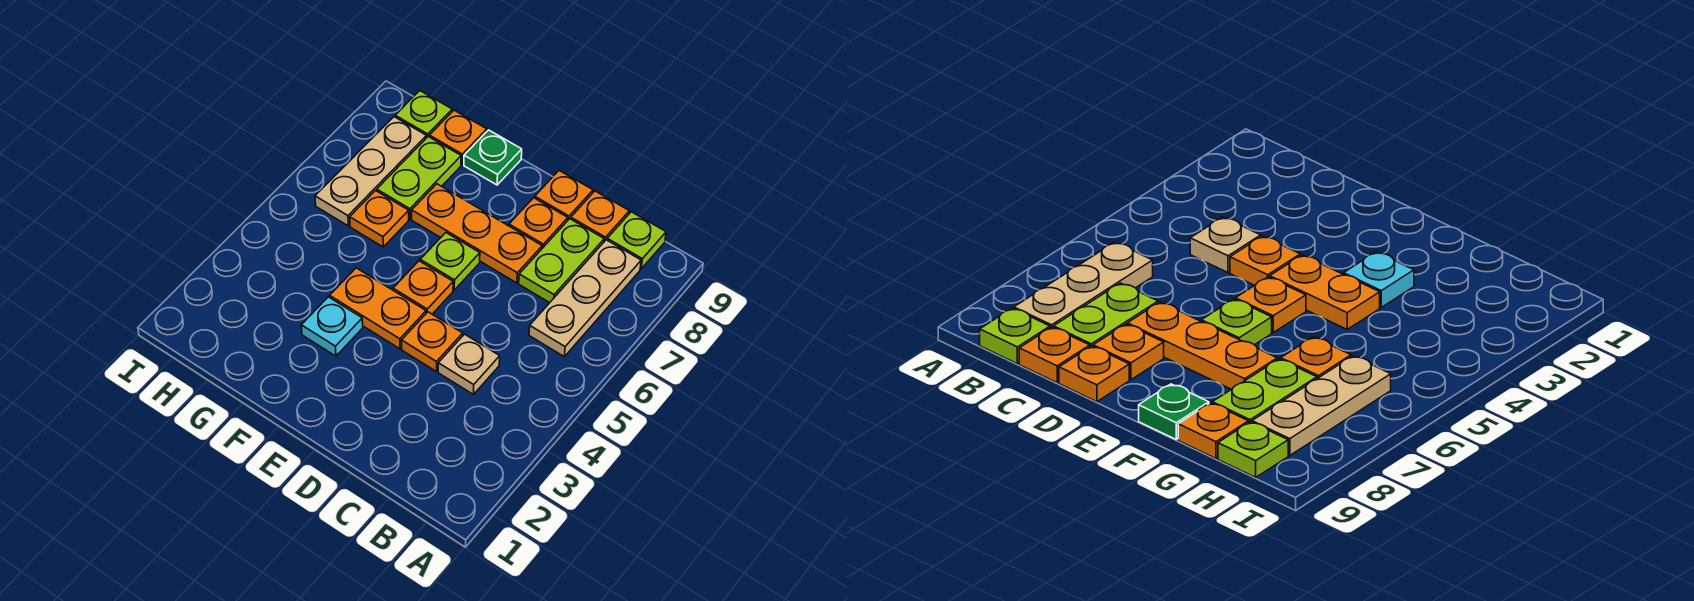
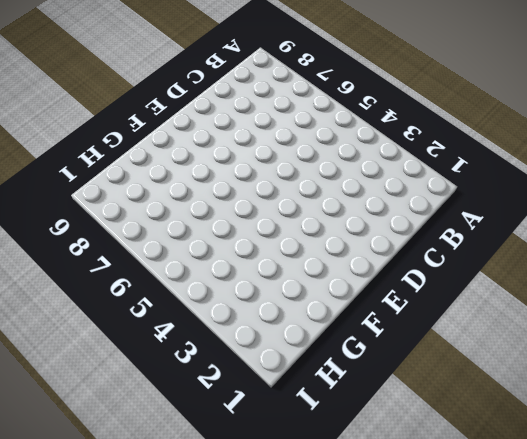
none -> tan plate B6:B8 level 1
none -> lime plate B9 level 1
none -> tan plate C4 level 1

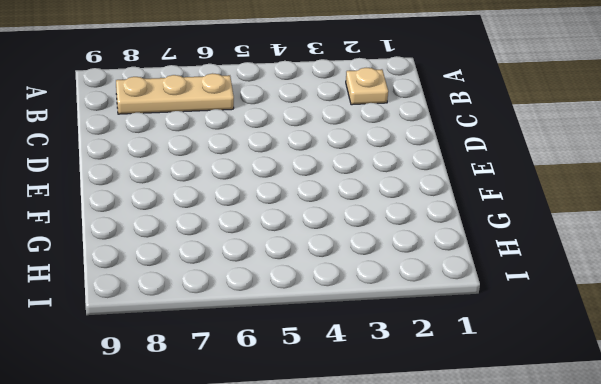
tan plate B2 level 1 -> tan plate C4 level 1
none -> lime plate B9 level 1
none -> lime plate C7:C8 level 1
none -> orange plate C9 level 1

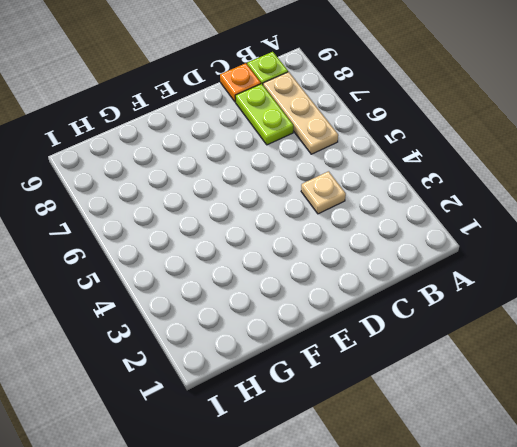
none -> orange plate D4 level 1
none -> orange plate D7:F7 level 1
none -> orange plate D8 level 1

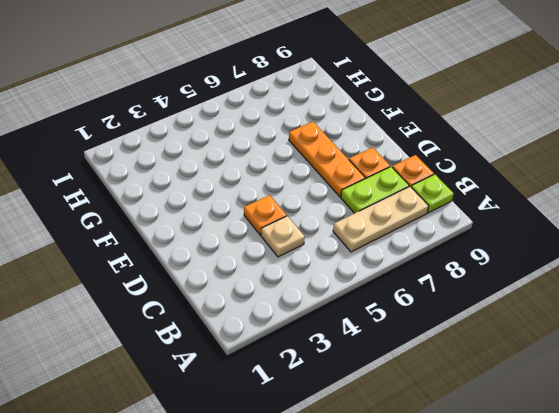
none -> orange plate D9 level 1
none -> orange plate E4:F4 level 1
none -> orange plate E5 level 1

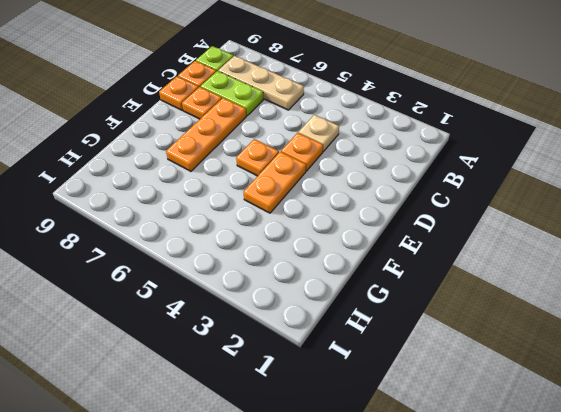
none -> lime plate E6 level 1
none -> cyan plate F3 level 1
none -> green plate F9 level 1

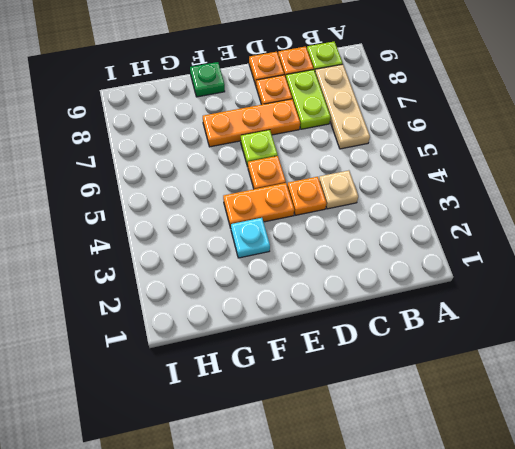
none -> orange plate G6 level 1
none -> lime plate G7:G8 level 1
none -> orange plate G9 level 1

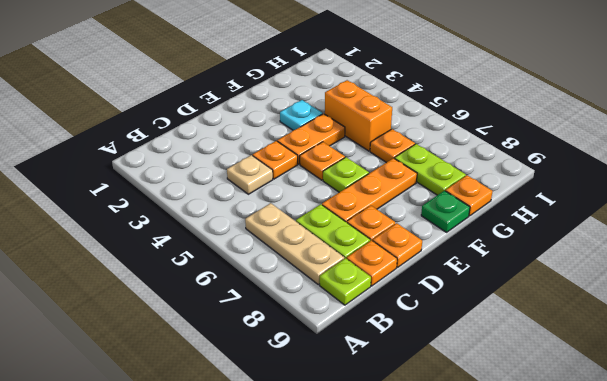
orange brick G4:G5 level 1 -> none
none -> tan plate H6:H8 level 1
none -> lime plate H9 level 1

